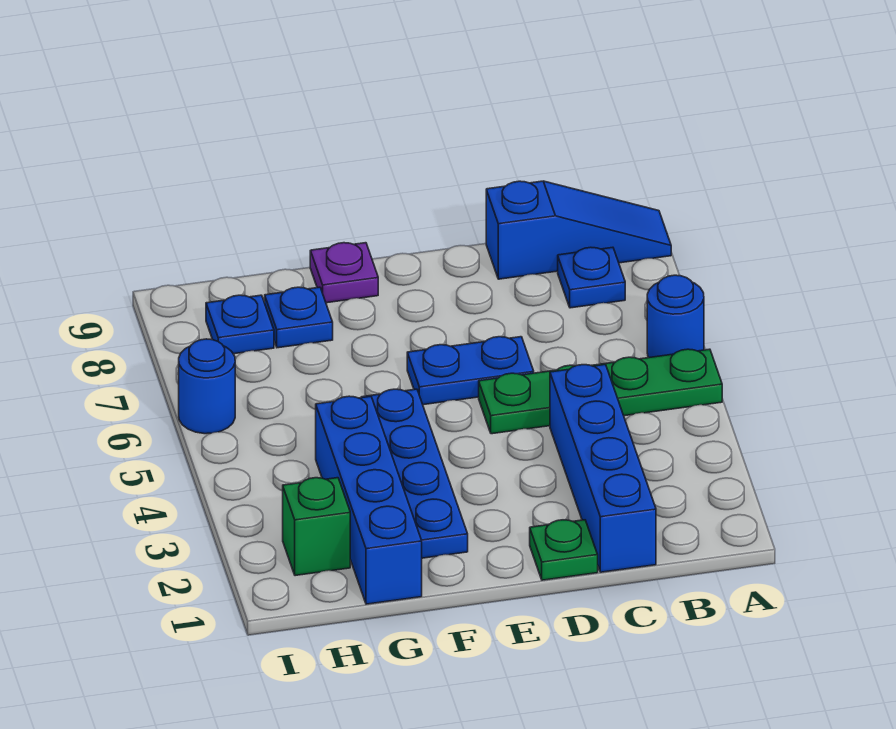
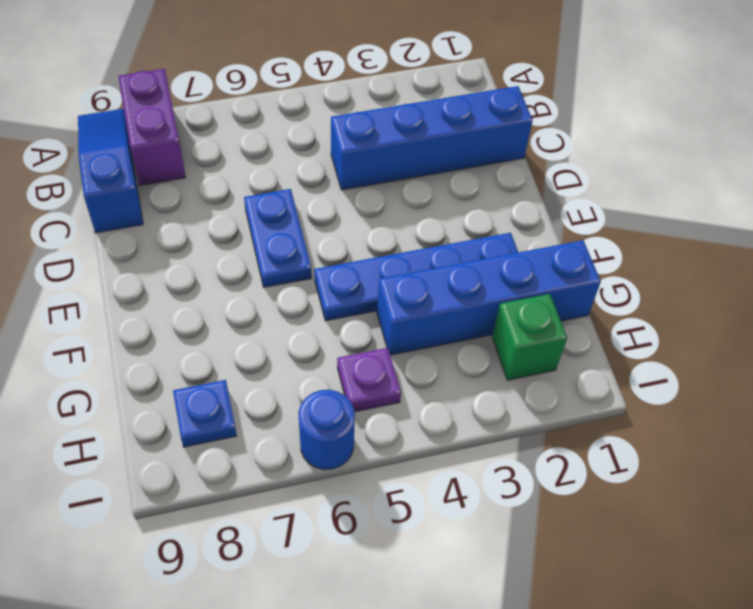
purple brick A8:B8 level 1 -> blue plate B8 level 1
purple plate H5 level 1 -> purple plate F9 level 1
none -> green plate A5:D5 level 1
none -> blue round brick A6 level 1
none -> green plate D1 level 1

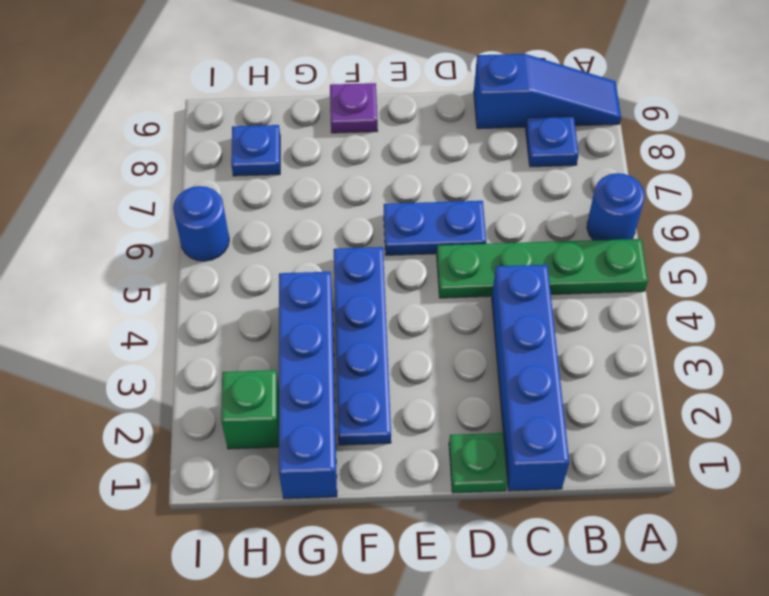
none -> blue plate G8 level 1

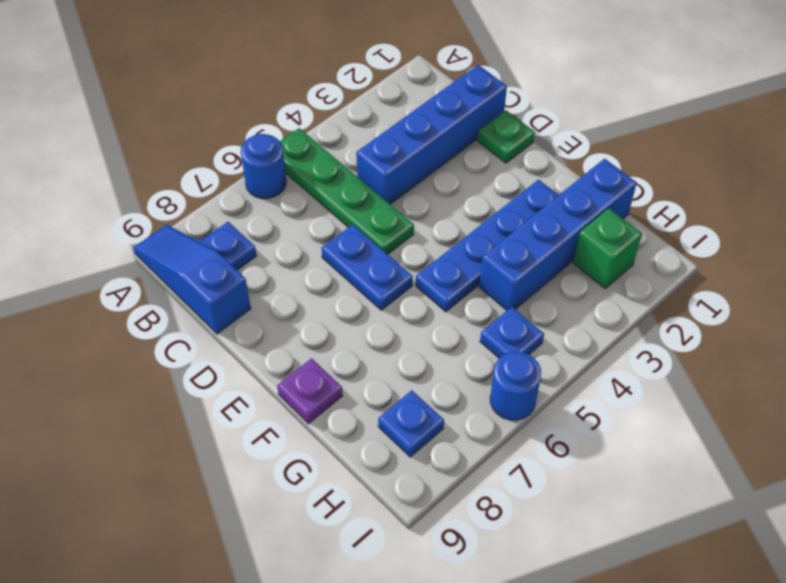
blue plate H5 level 1 -> blue plate G8 level 1

